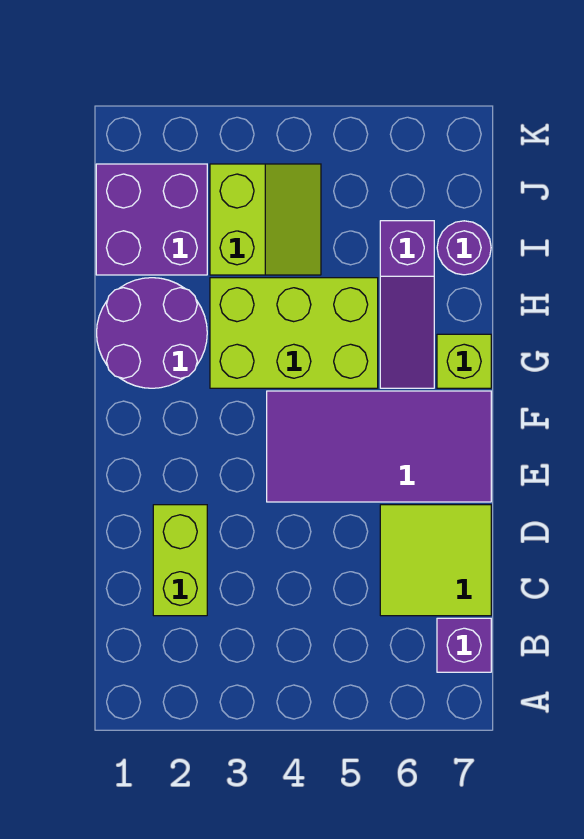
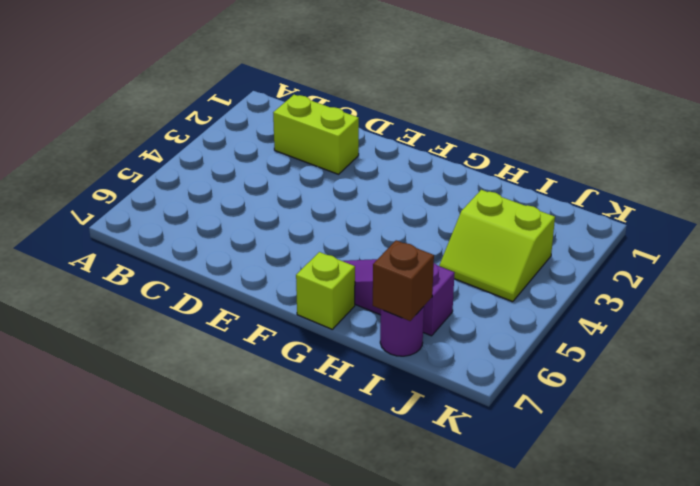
brown brick I7 level 2 -> none
none -> purple brick B7 level 1
none -> lime tile C6:D7 level 1

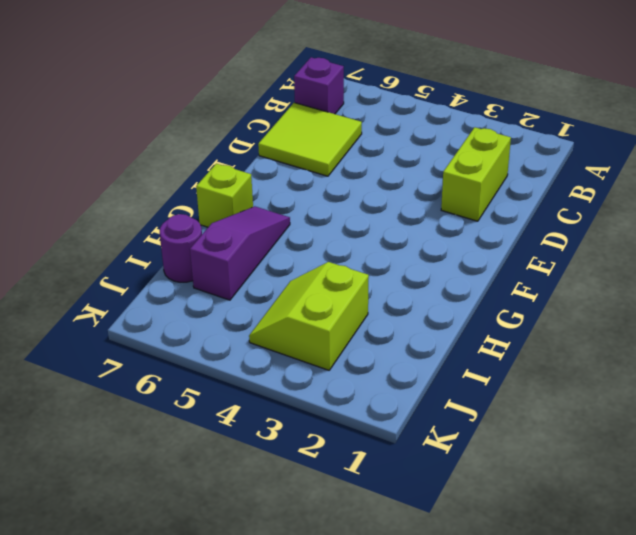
none -> purple tile E4:F7 level 1
none -> purple round brick G1:H2 level 1

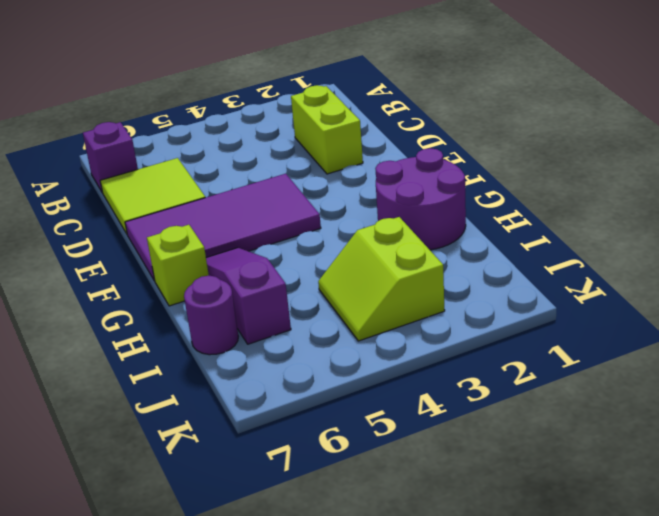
none -> lime brick G3:H5 level 1
none -> purple brick I1:J2 level 1

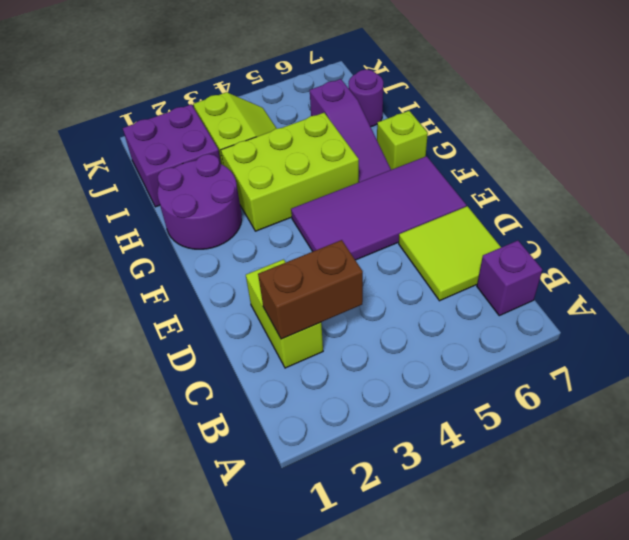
brown brick C2:C3 level 2 -> none

